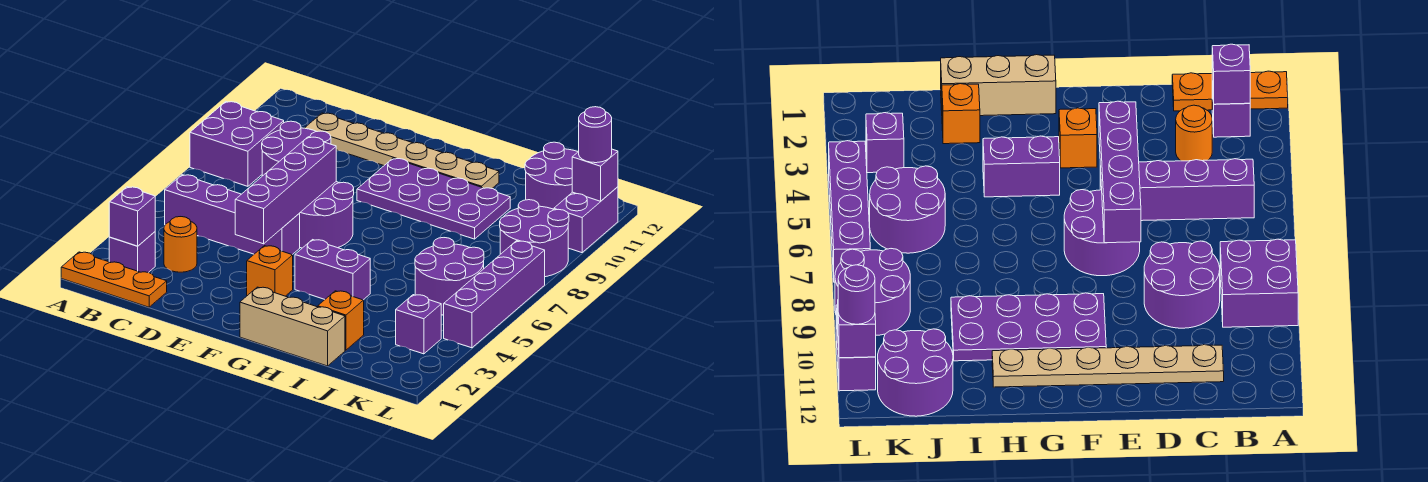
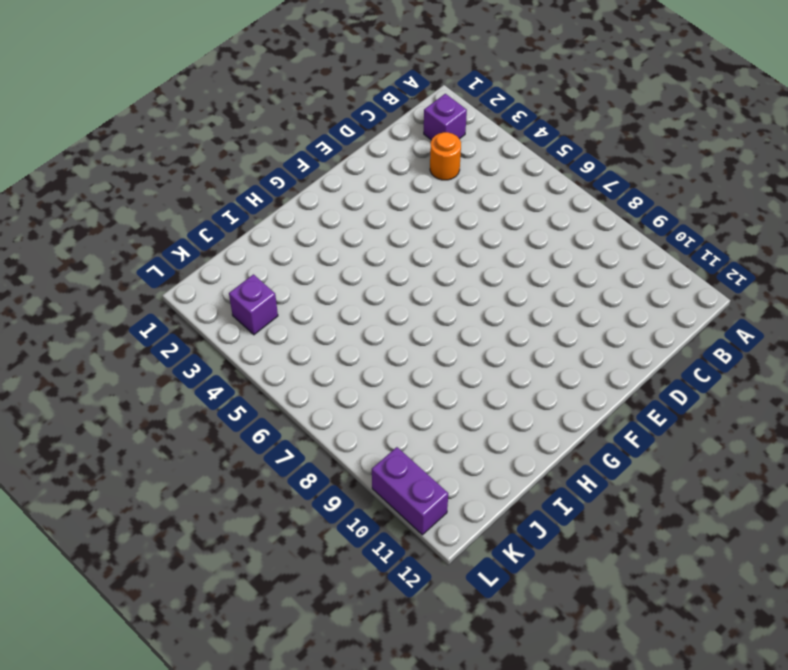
none -> orange plate A1:C1 level 1
none -> purple brick A8:B9 level 1
none -> purple brick B5:E5 level 1

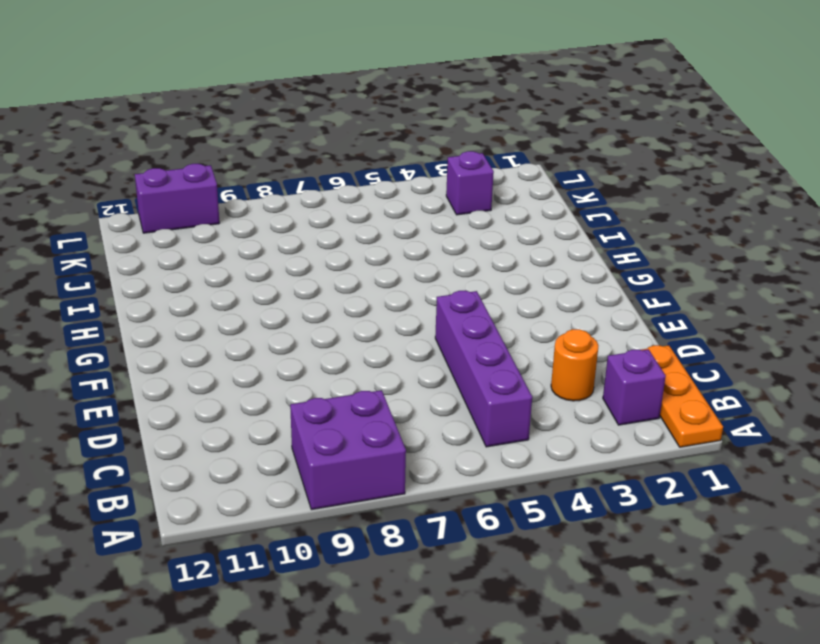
none -> purple round brick C8:D9 level 1
none -> tan plate C11:H11 level 1
none -> purple round brick E6:F7 level 1

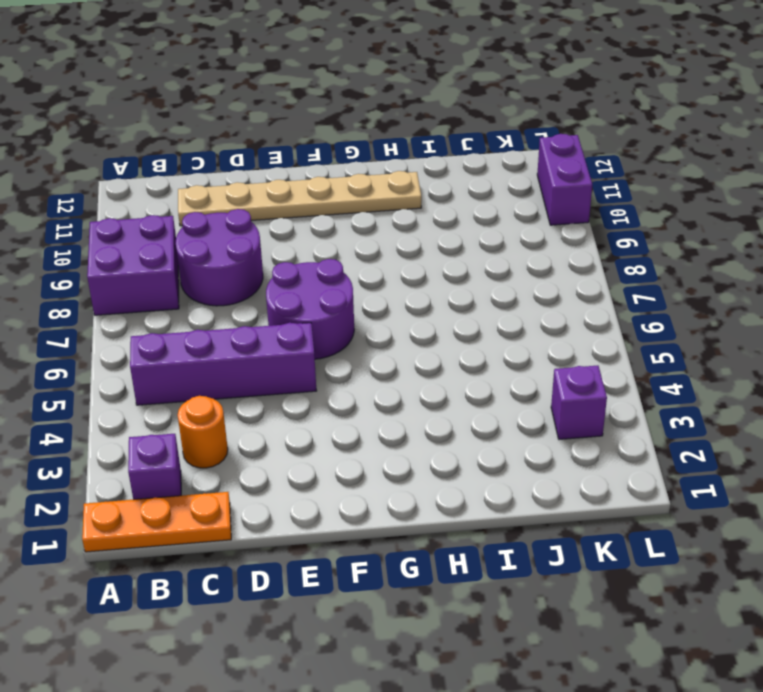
none -> orange brick F3 level 1
none -> purple plate F9:I10 level 1
none -> tan brick G1:I1 level 1

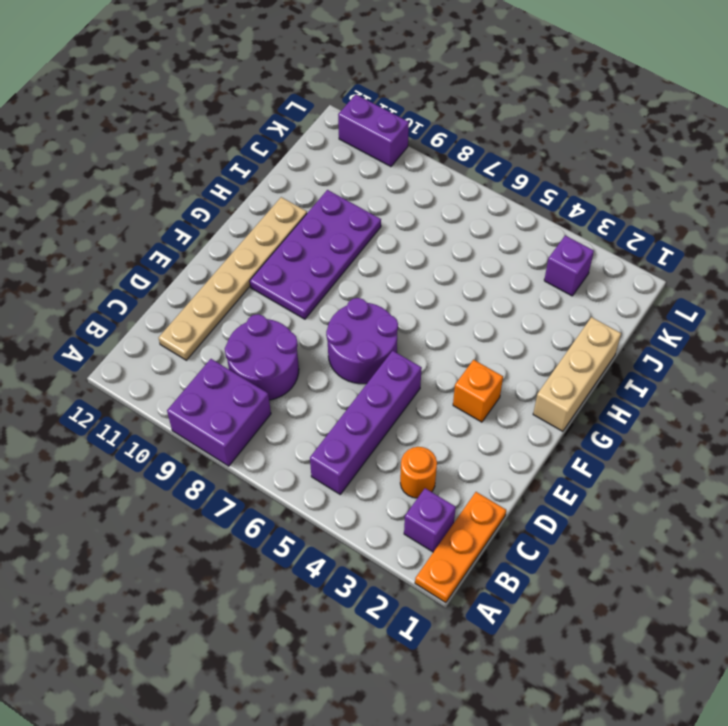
none -> purple brick G4:H4 level 1
none -> orange brick I2 level 1
none -> purple round brick J5:K6 level 1

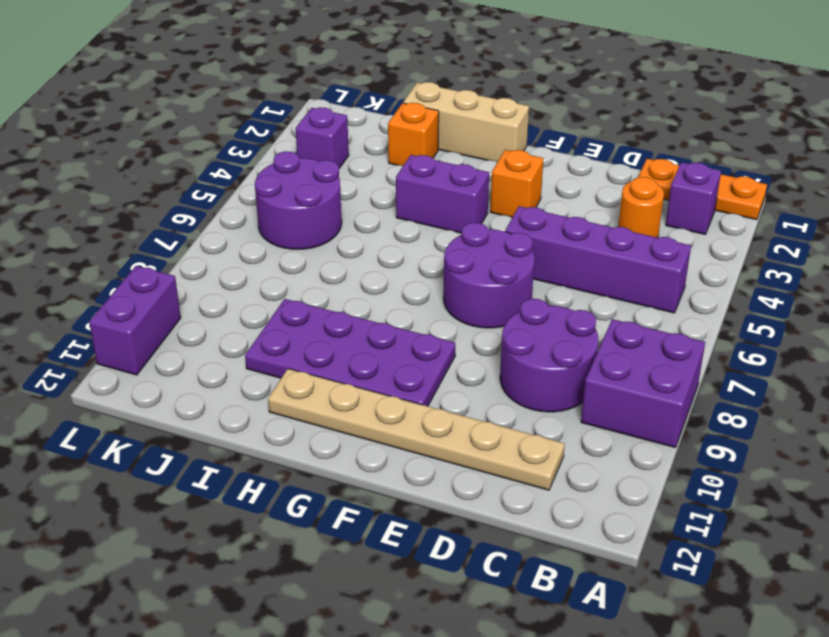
none -> purple round brick J11:K12 level 1
none -> purple round brick K8:L9 level 1
none -> purple brick L4:L7 level 1

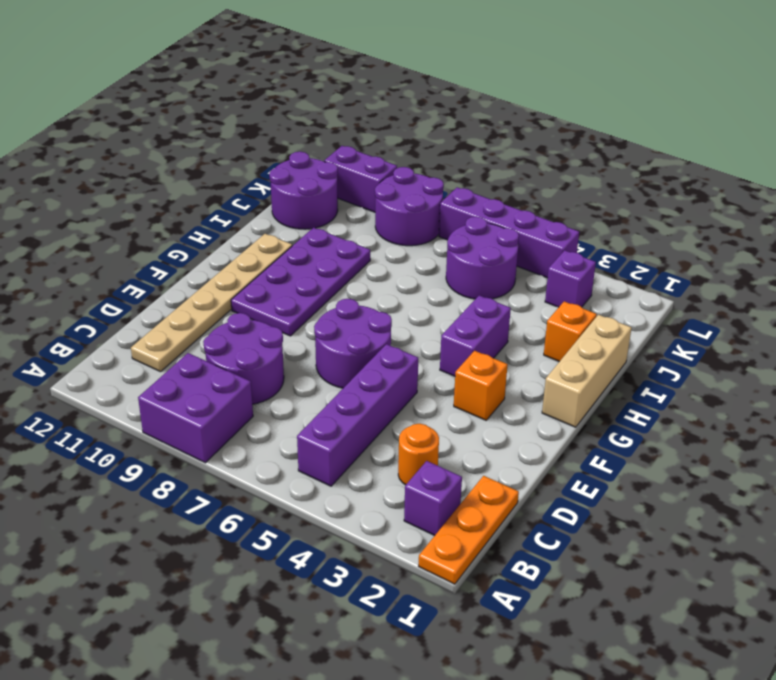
none -> purple brick B2 level 2
none -> purple brick E4:E7 level 2
none -> purple brick L11 level 2

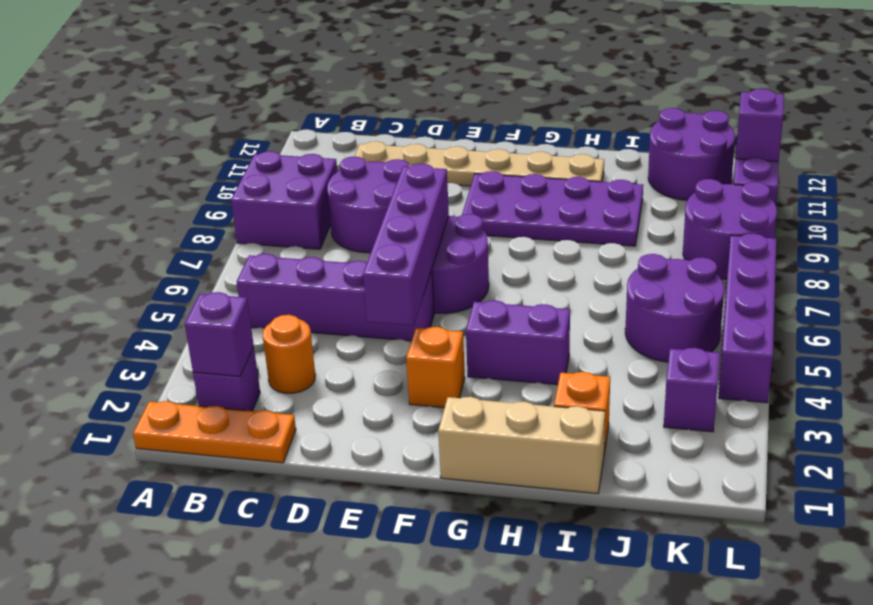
none -> purple round brick L11 level 3

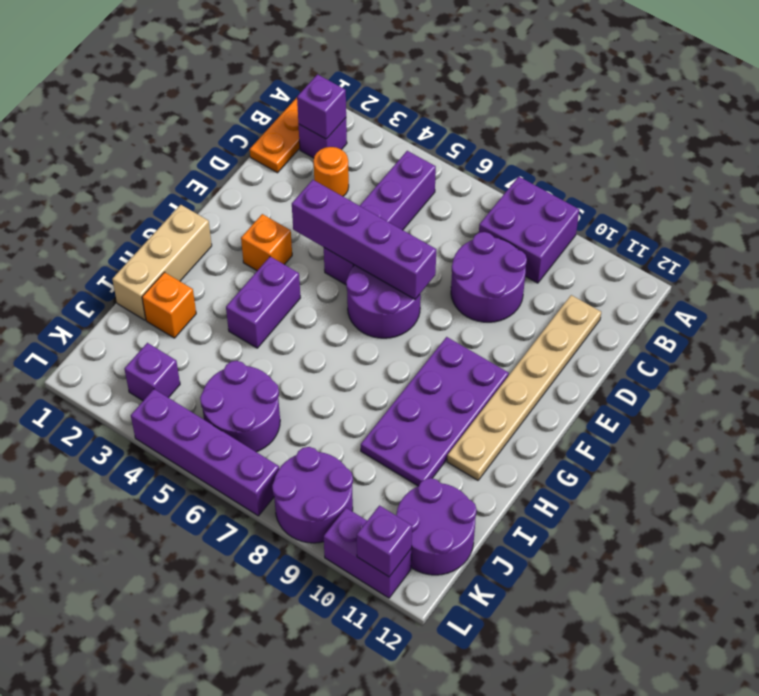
none -> purple round brick L11 level 3

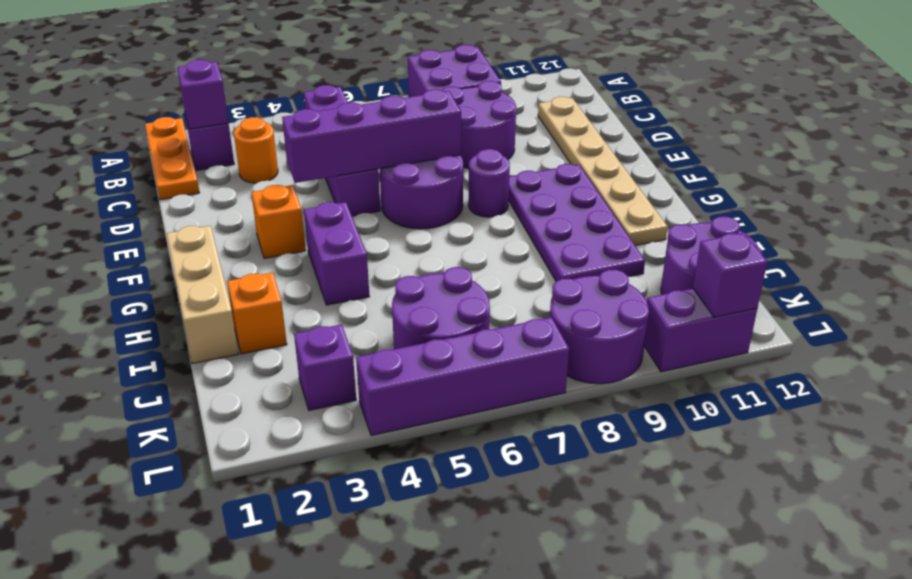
purple round brick F8 level 1 -> purple round brick L11 level 3

